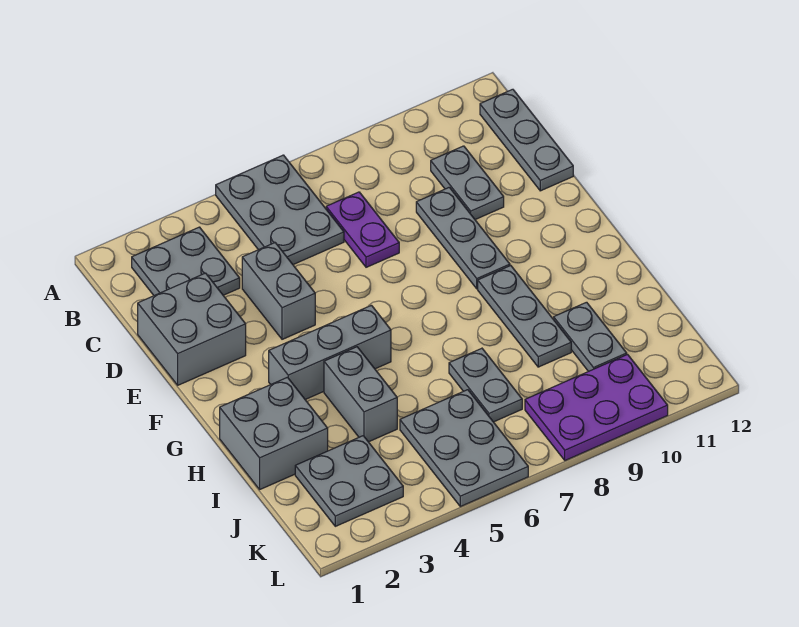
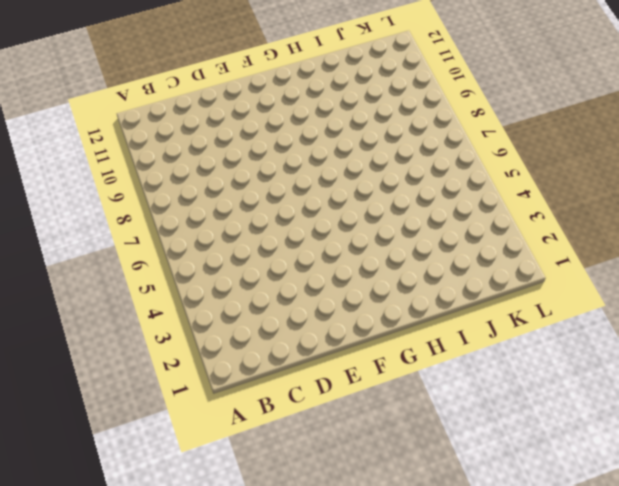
none -> grey plate A5:C6 level 1
none -> grey plate B2:C3 level 1
none -> grey plate B12:D12 level 1

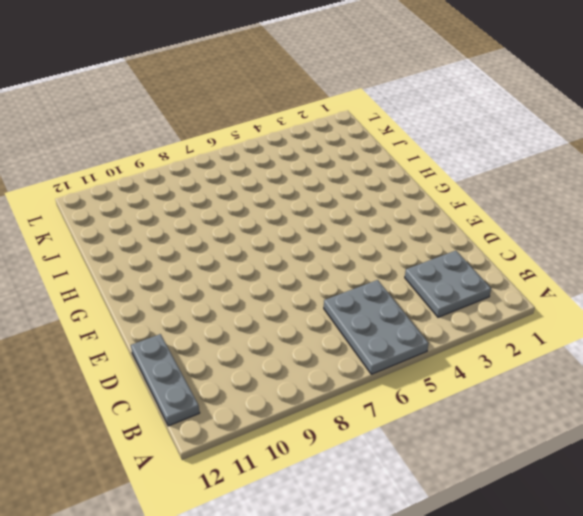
none -> purple plate C7:D7 level 1
none -> grey plate C10:D10 level 1
none -> grey brick D1:E2 level 1

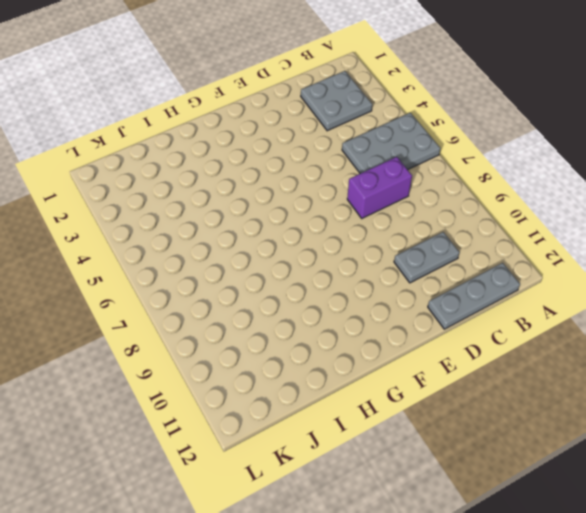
purple brick C7:D7 level 1 -> purple plate C7:D7 level 1
none -> grey brick D1:E2 level 1
none -> grey brick D4:E4 level 1
none -> grey plate D9:F9 level 1

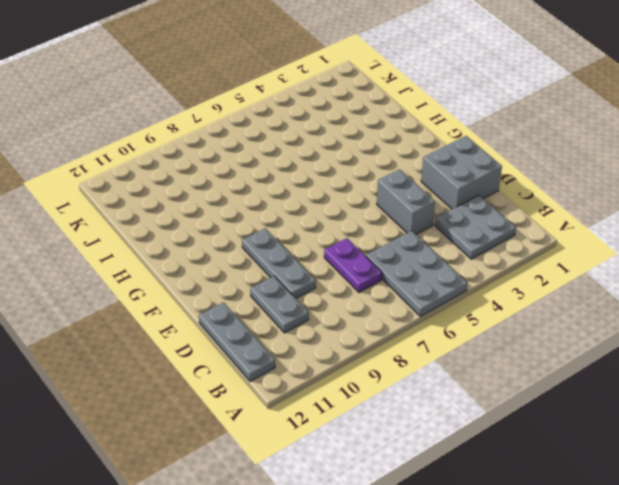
none -> grey brick G3:G5 level 1
none -> grey plate G9:I9 level 1
none -> grey brick H1:I2 level 1

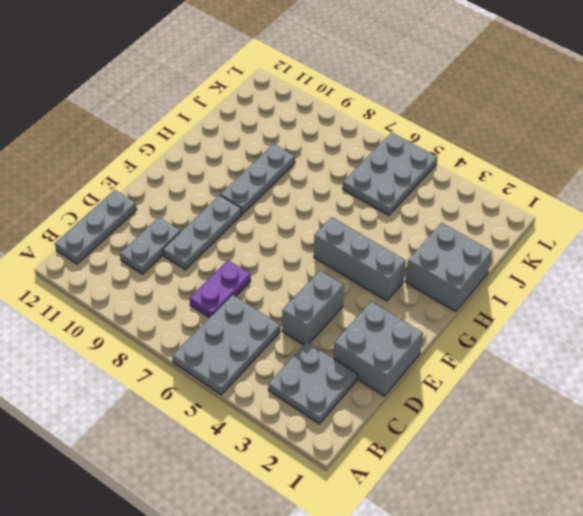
none -> grey brick H4:I4 level 1
none -> grey plate I7:J7 level 1
none -> grey plate I10:J10 level 1

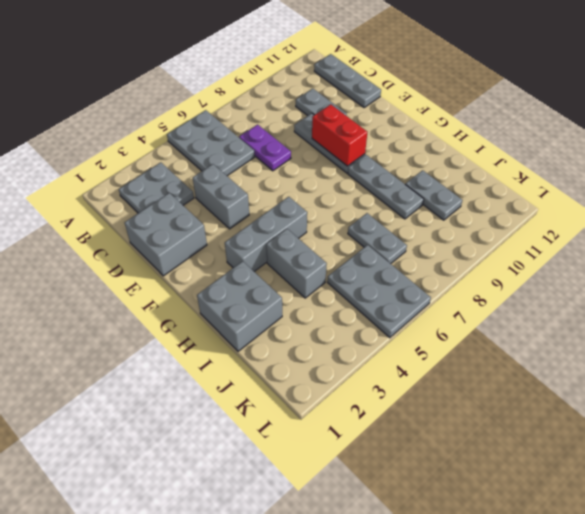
red brick E9:F9 level 2 -> none
none -> grey plate J2:K3 level 1
none -> purple plate K8:L10 level 1

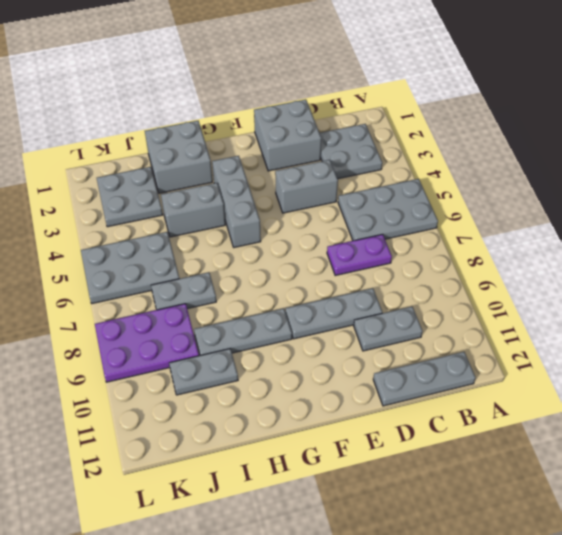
purple plate J8:L9 level 1 -> purple plate K8:L10 level 1

